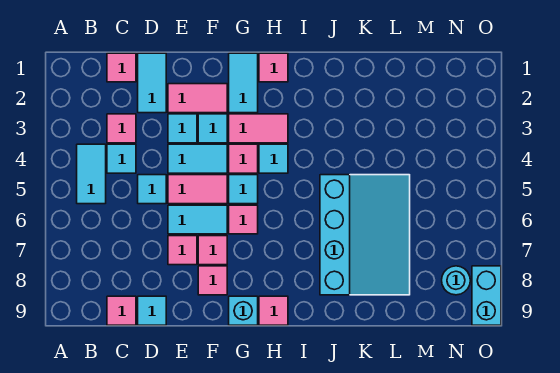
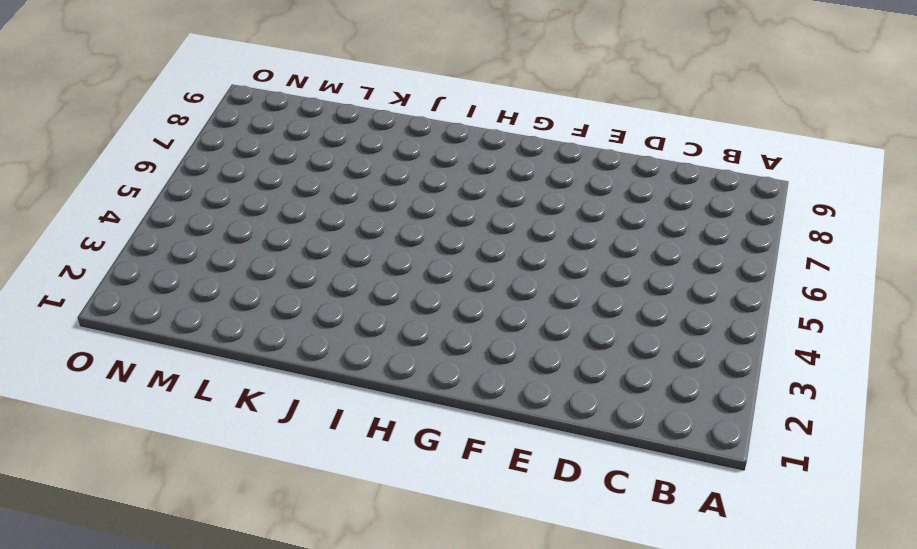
none -> cyan tile B4:B5 level 1
none -> pink tile C1 level 1
none -> pink tile C3 level 1

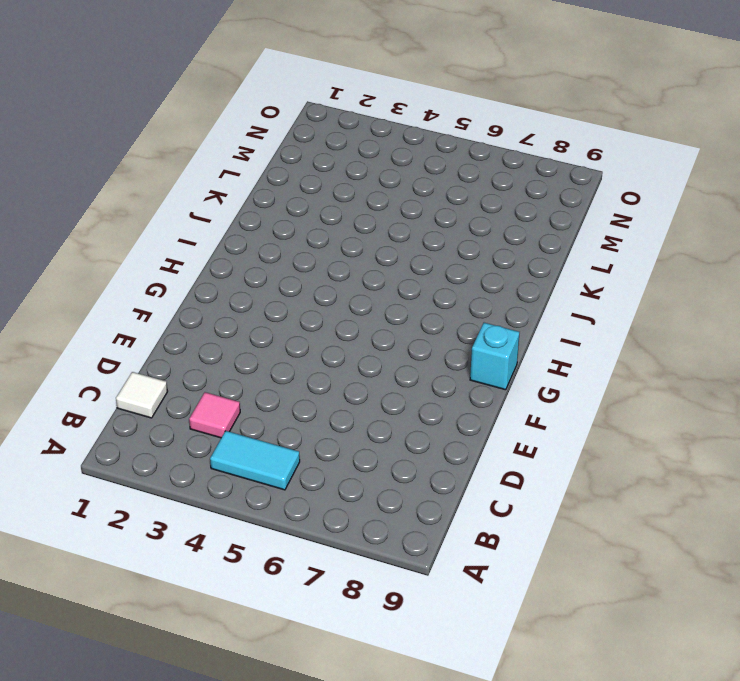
white tile C1 level 1 -> pink tile C1 level 1
none -> cyan tile C4 level 1
none -> pink tile C9 level 1
none -> cyan tile D1:D2 level 1

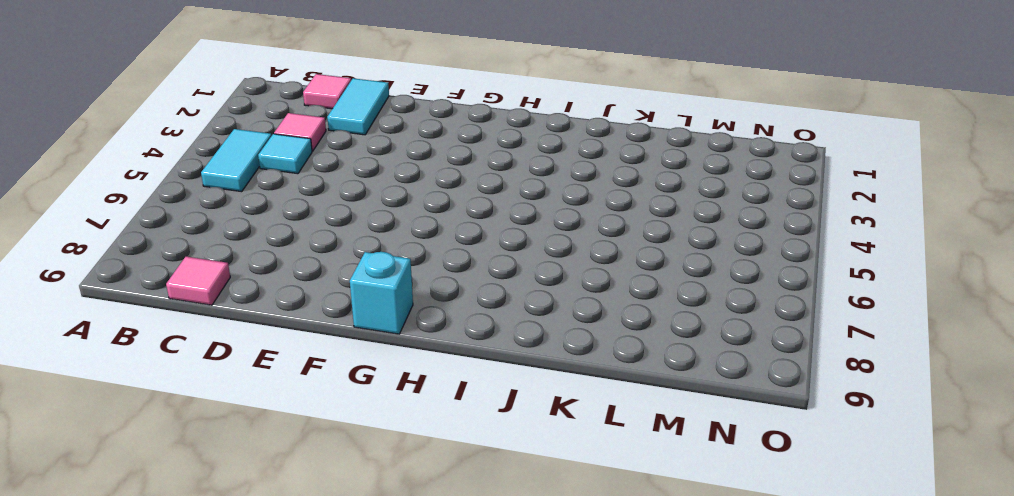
none -> cyan tile D5 level 1
none -> cyan tile D9 level 1
none -> pink tile E2:F2 level 1

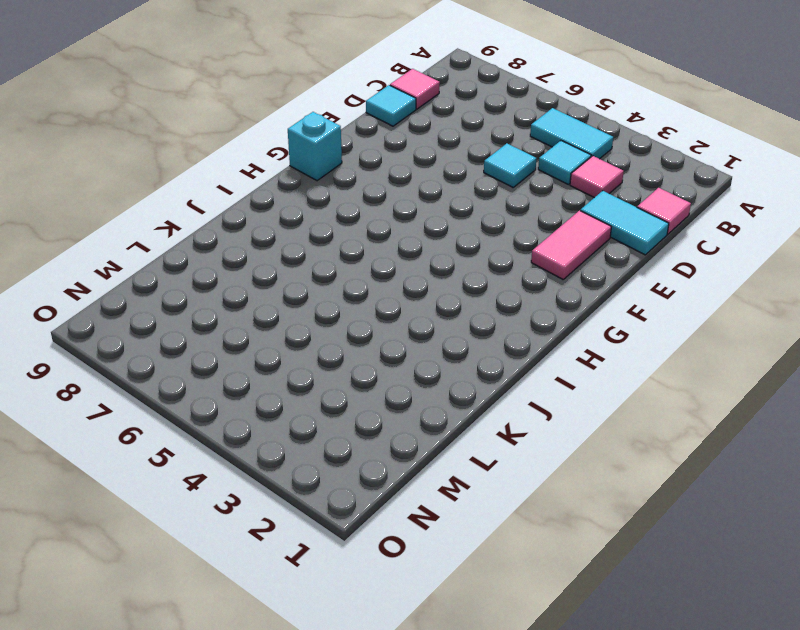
none -> cyan tile E3 level 1
none -> cyan tile E4:F4 level 1
none -> pink tile E5:F5 level 1

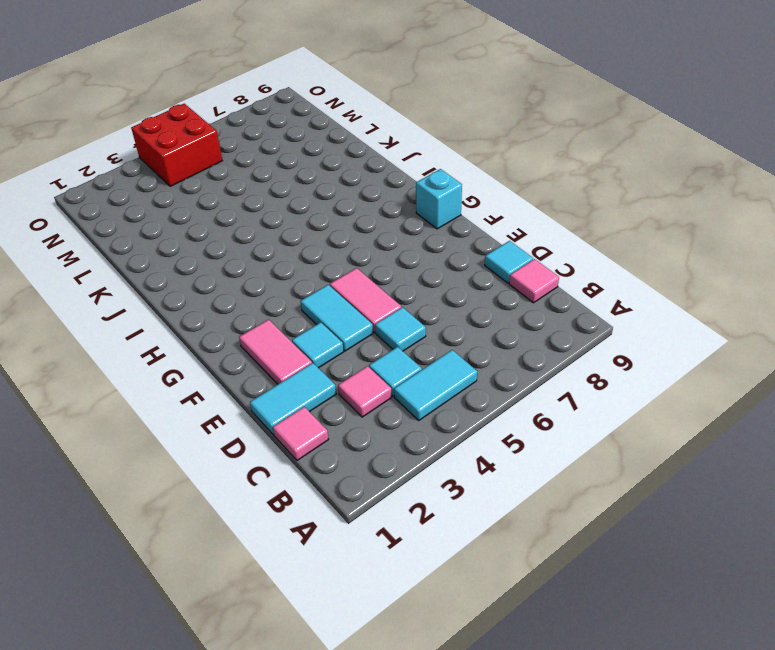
red brick N4:O5 level 1 -> none
none -> cyan tile E6:F6 level 1
none -> pink tile E7 level 1
none -> cyan tile F3 level 1

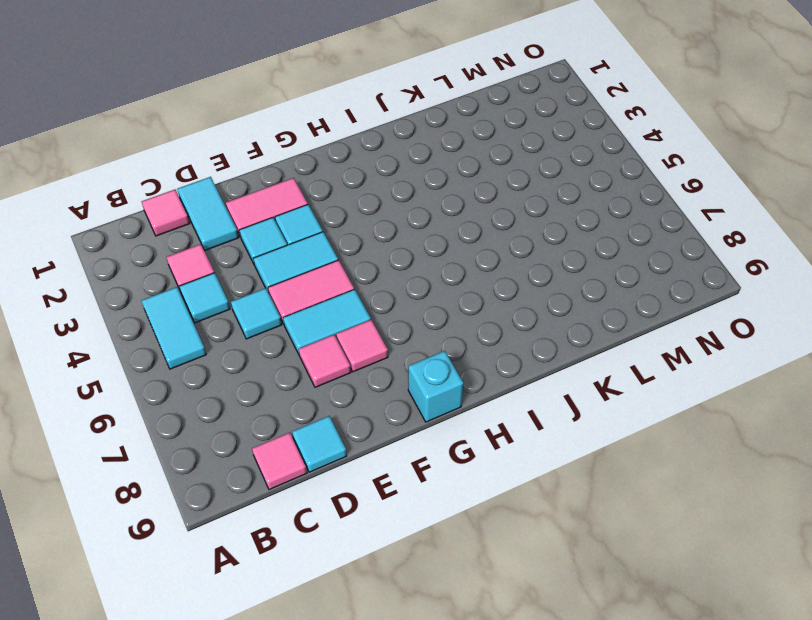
none -> pink tile F8 level 1
none -> cyan tile G1:G2 level 1
none -> pink tile G3:H3 level 1

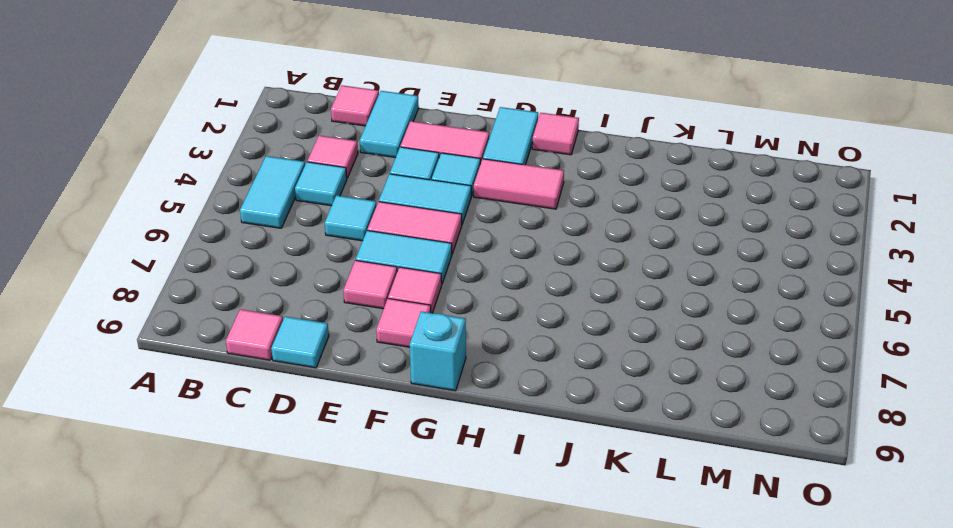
none -> pink tile G4 level 1
none -> cyan tile G5 level 1
none -> pink tile G6 level 1

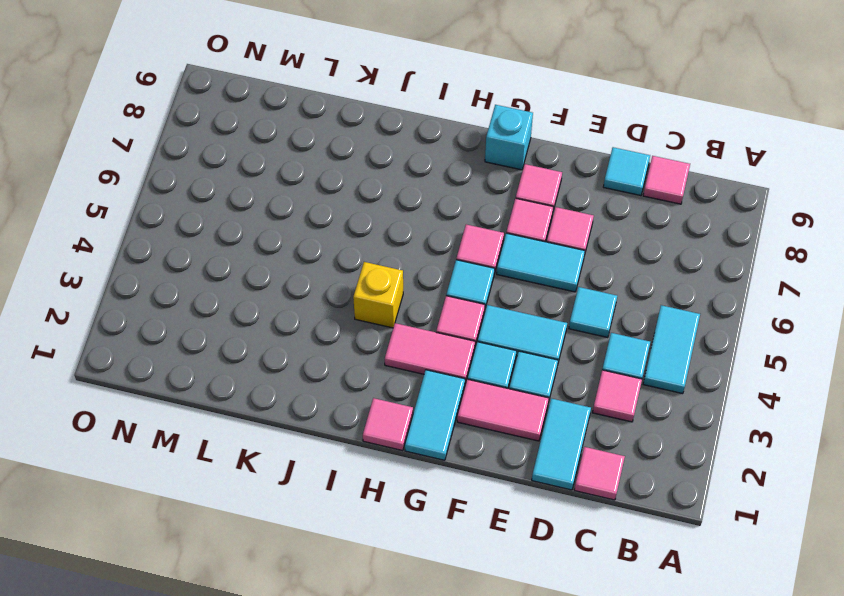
yellow brick I4 level 1 -> none
none -> pink tile E5:F5 level 1
none -> cyan tile H4 level 1
none -> pink tile H9 level 1

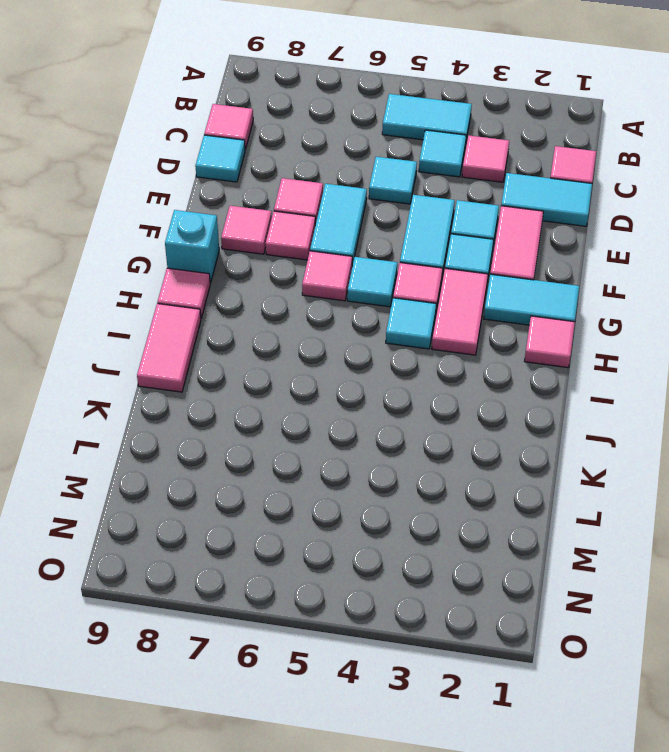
pink tile I9:J9 level 1 -> pink tile E5:F5 level 1
none -> cyan slope J5:L8 level 1 top J
none -> cyan round brick N8 level 1
none -> cyan brick O8:O9 level 1

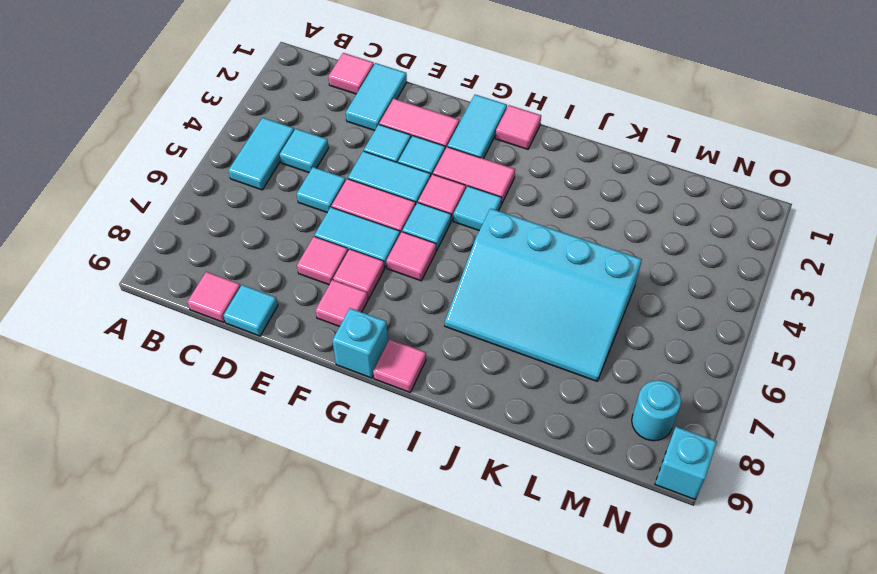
cyan slope I5:L7 level 1 top 5 -> cyan slope J5:L8 level 1 top J
cyan brick O9 level 1 -> cyan brick O8:O9 level 1
none -> pink tile C3 level 1

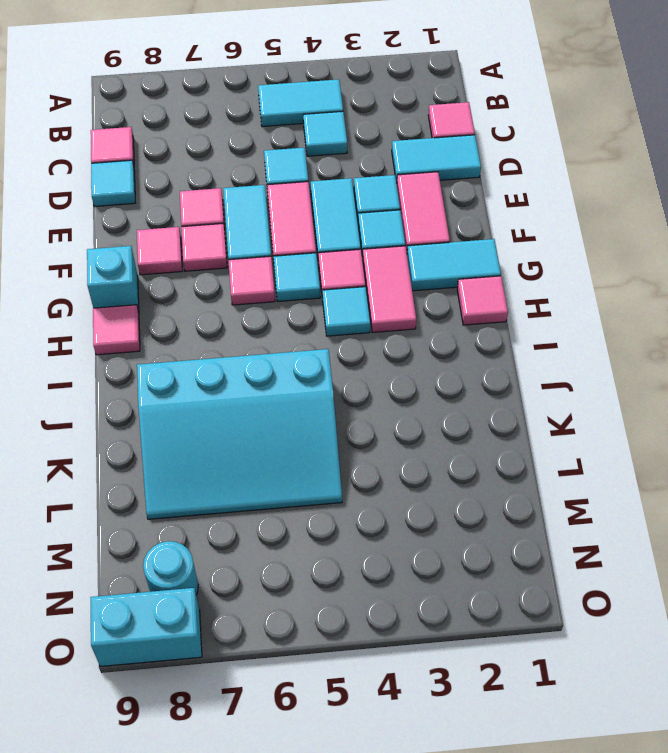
none -> pink tile C3 level 1

